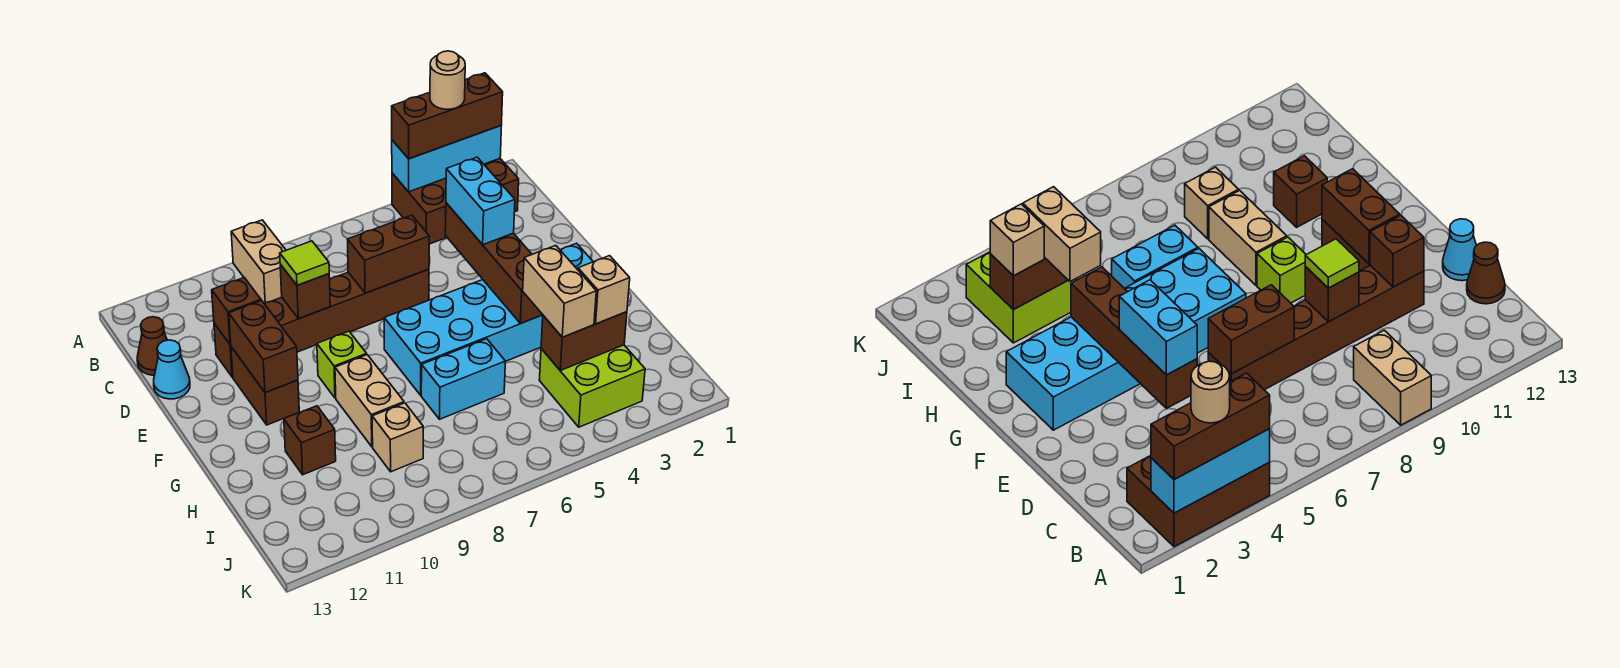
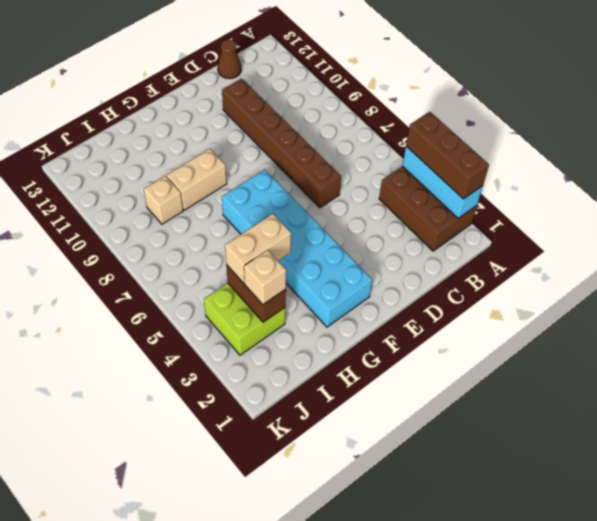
none -> tan brick A9:B9 level 1
none -> cyan cone D13 level 1
none -> brown brick E11:F11 level 1

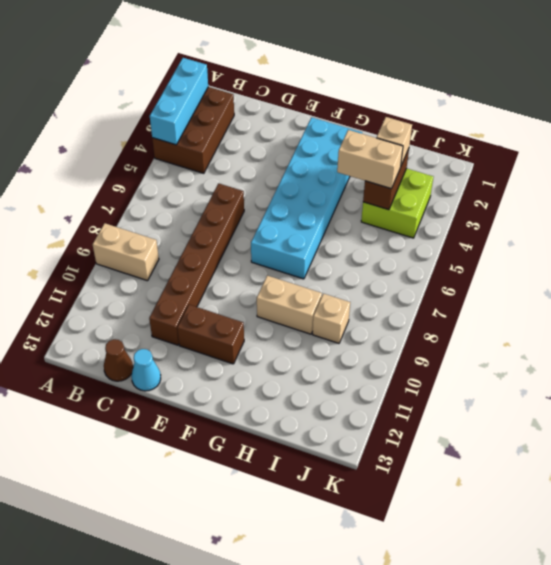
none -> lime brick F9 level 1
none -> cyan brick H6:H7 level 1
none -> brown brick H11 level 1

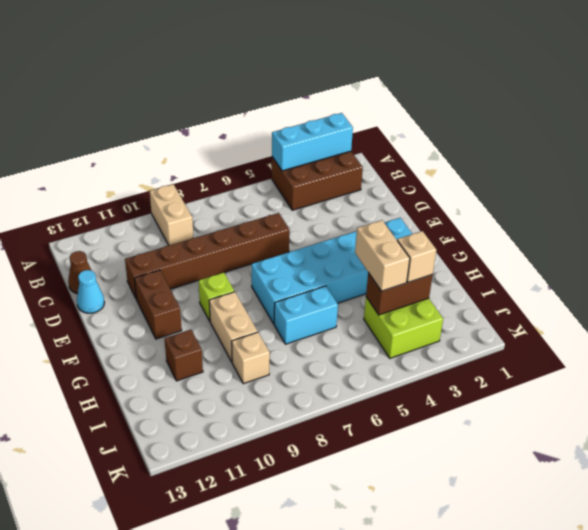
none -> brown brick D4:G4 level 2
none -> brown brick D6:D7 level 2
none -> brown brick D9 level 2

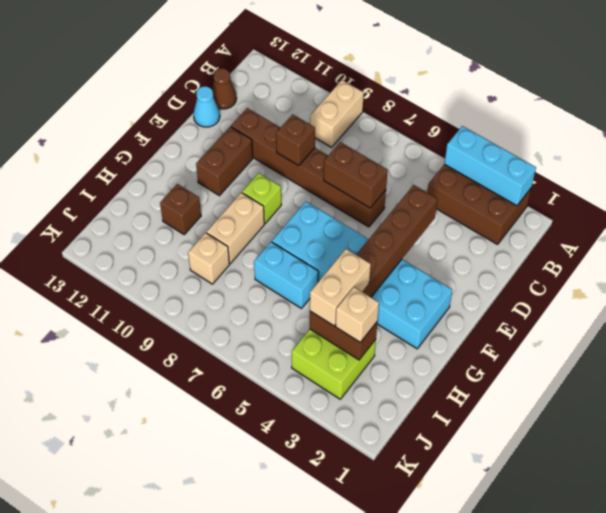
none -> brown brick D11 level 2
none -> brown brick E11:F11 level 2
none -> brown brick A2:A4 level 3

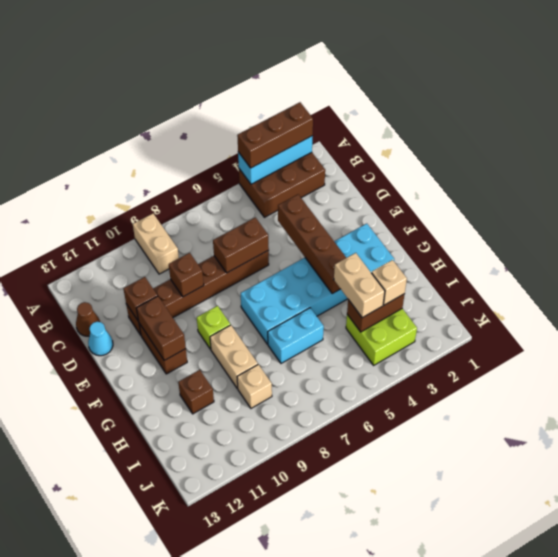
none -> cyan brick D4:E4 level 3
none -> lime tile D9 level 3
none -> tan round brick A3 level 4

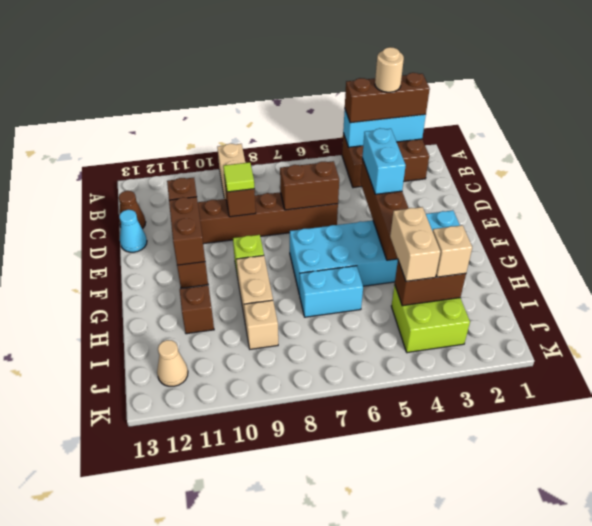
tan cone J12 level 1 -> none

